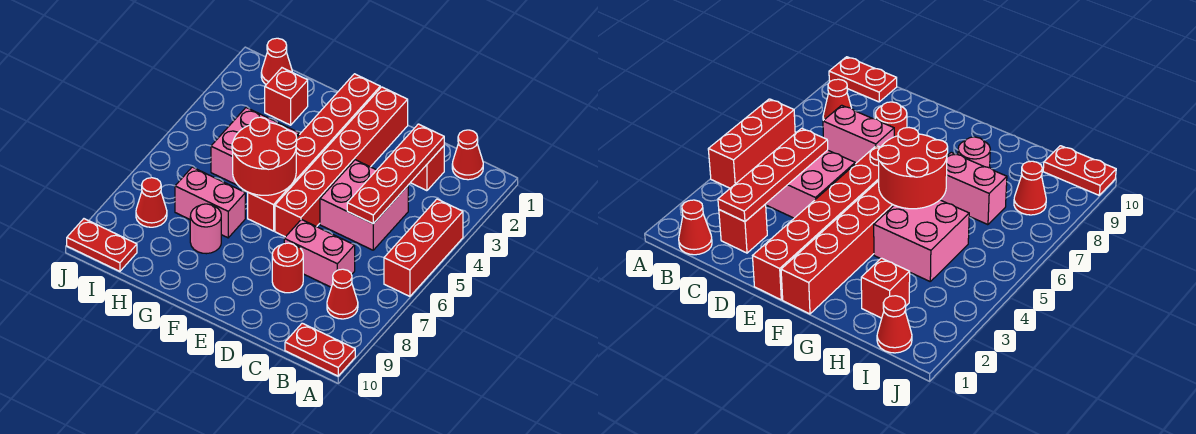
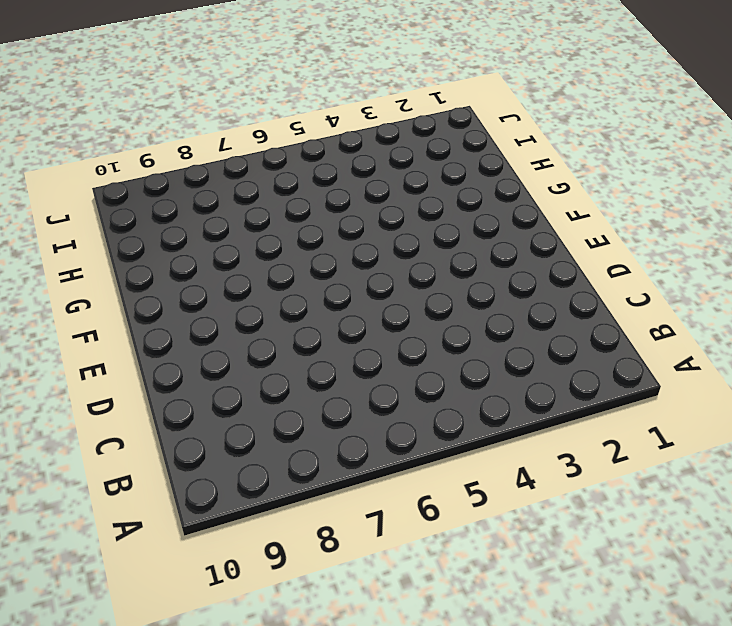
none -> red brick A4:A6 level 1
none -> red plate A10:B10 level 1
none -> red cone B1 level 1

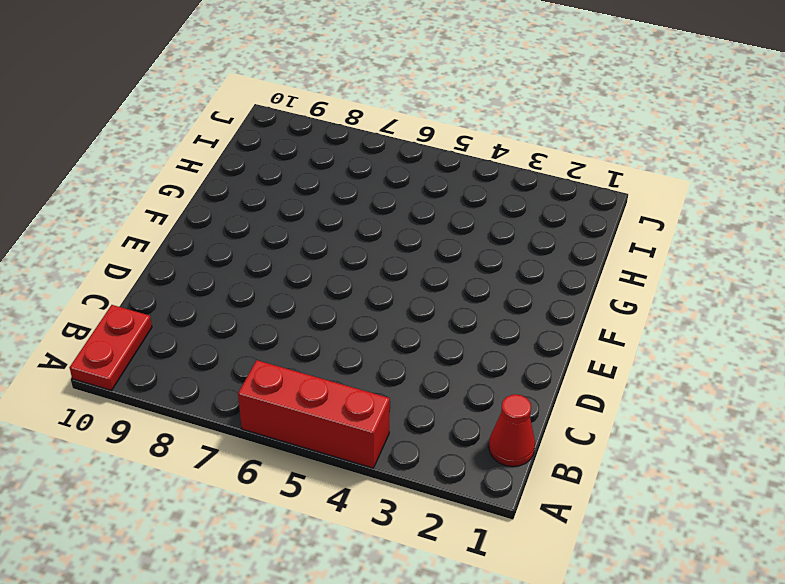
none -> red cone B8 level 1
none -> red brick C2 level 1
none -> pink brick C4:D5 level 1

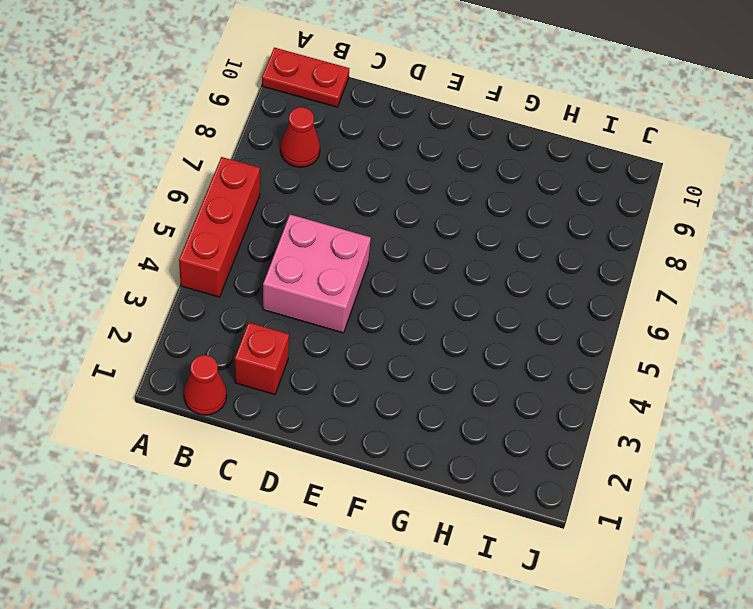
none -> pink brick C7:D7 level 1
none -> red round brick D8 level 1
none -> red brick E1:E6 level 1

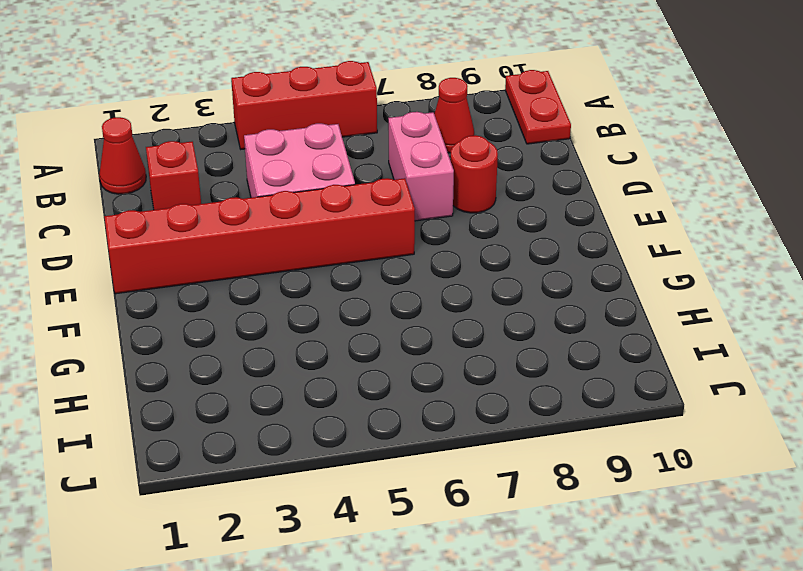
none -> red brick F1:F6 level 1
none -> pink brick G4:H5 level 1
none -> pink brick G7:H7 level 1

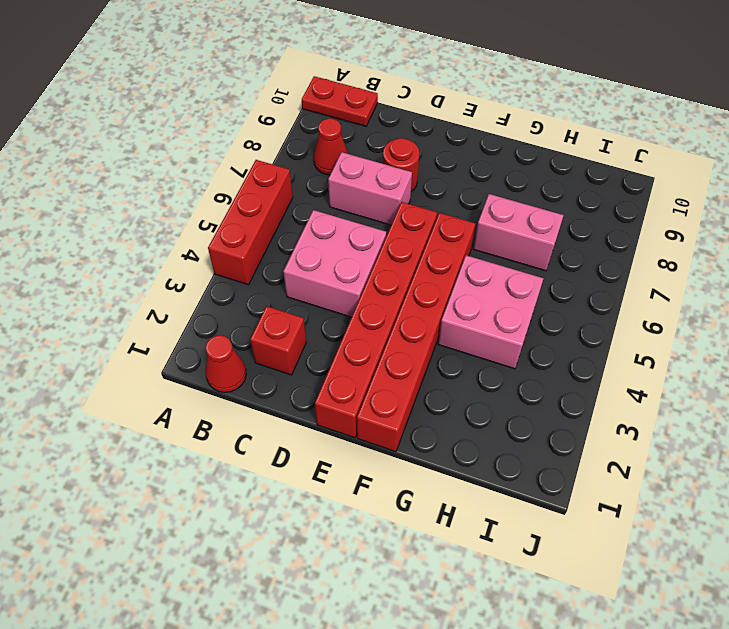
none -> pink round brick G8 level 1
none -> red brick H2 level 1
none -> red cone I1 level 1

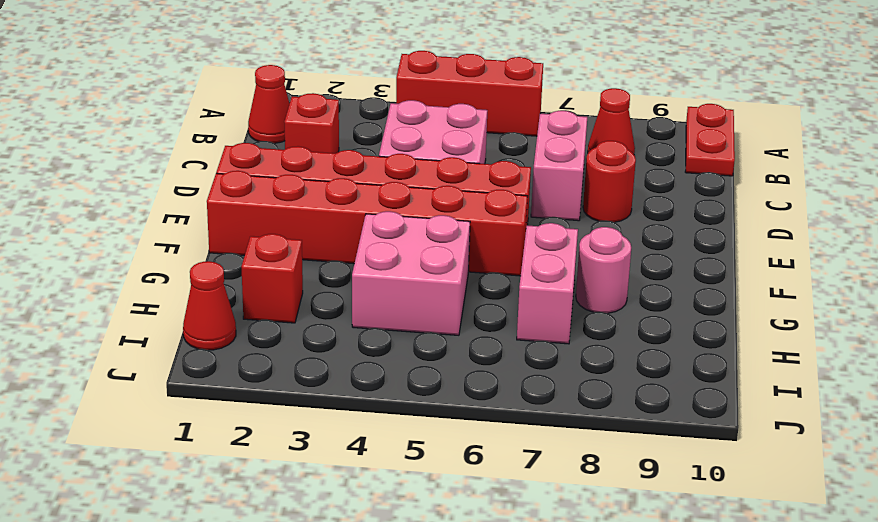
none -> red cone I8 level 1
none -> red plate I10:J10 level 1
none -> red plate C2:C5 level 2

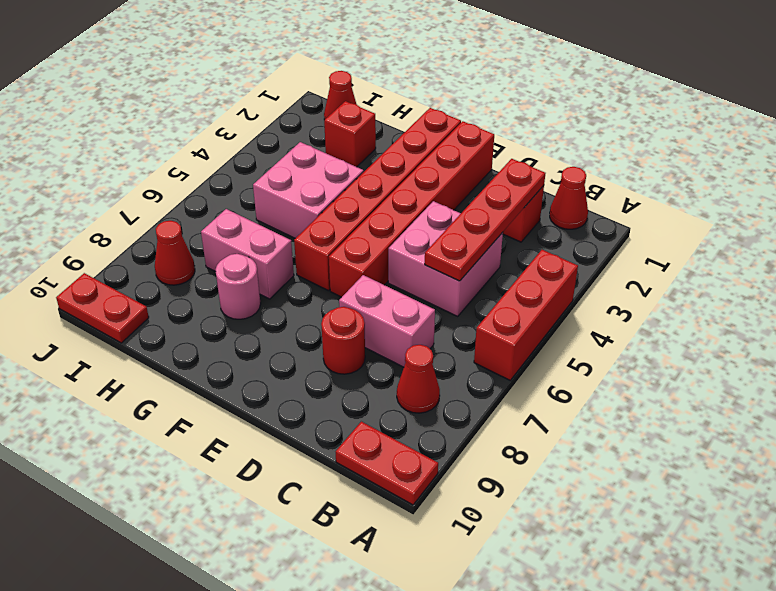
none -> red round brick F5:G6 level 2

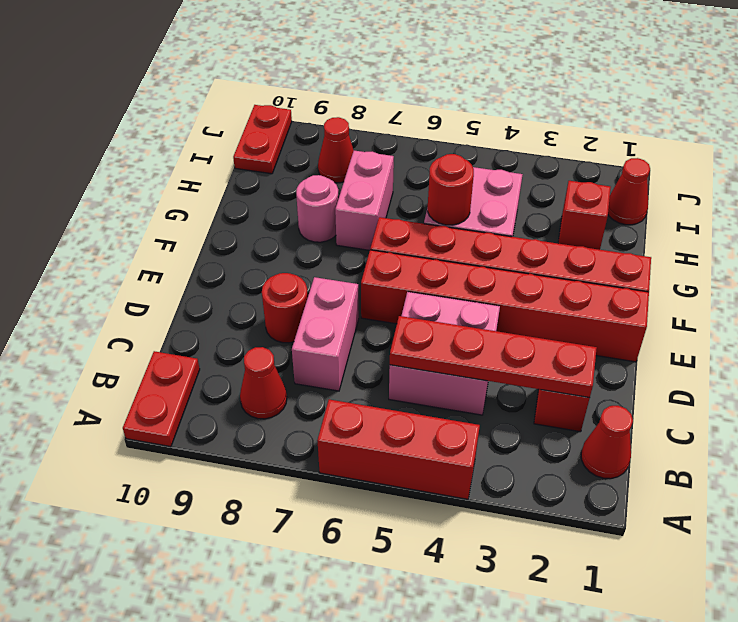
red round brick G5 level 2 -> red round brick F5:G6 level 2

